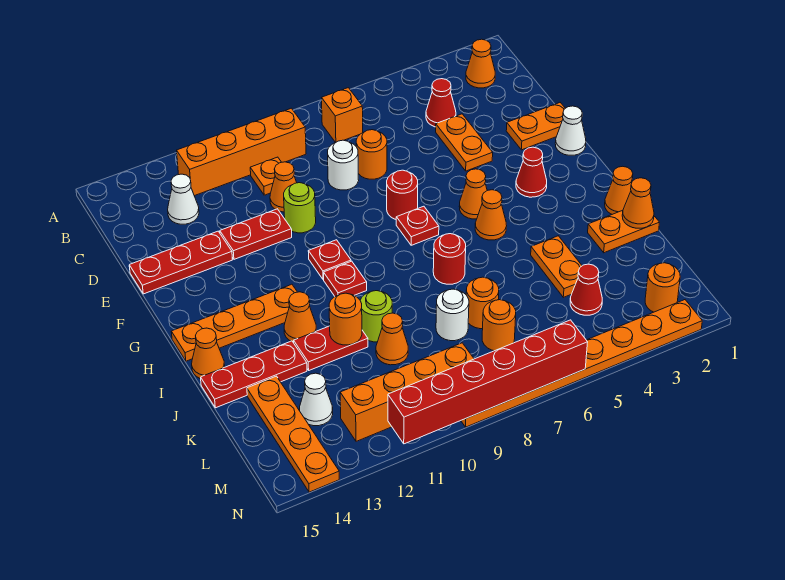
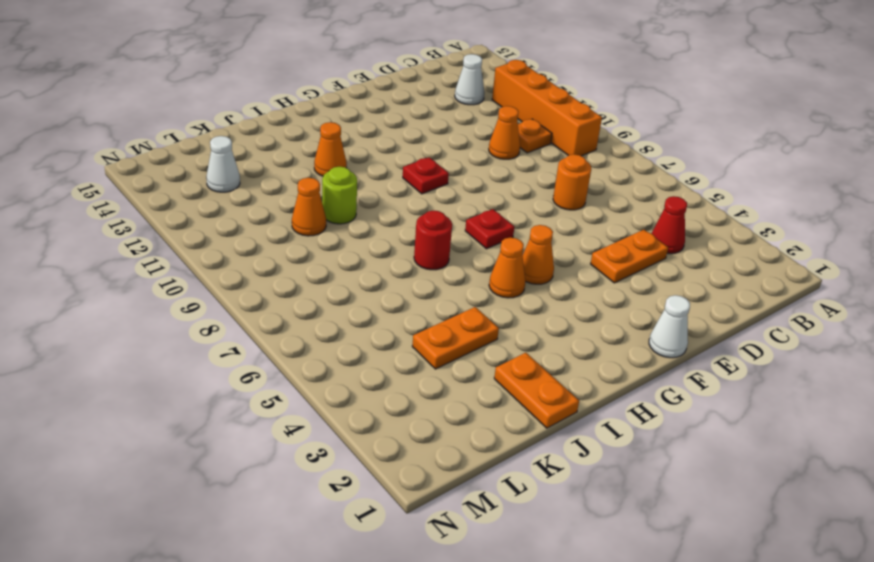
none -> orange cone B2 level 1
none -> orange brick B7 level 1
none -> white round brick D8 level 1
none -> orange plate E1:E2 level 1

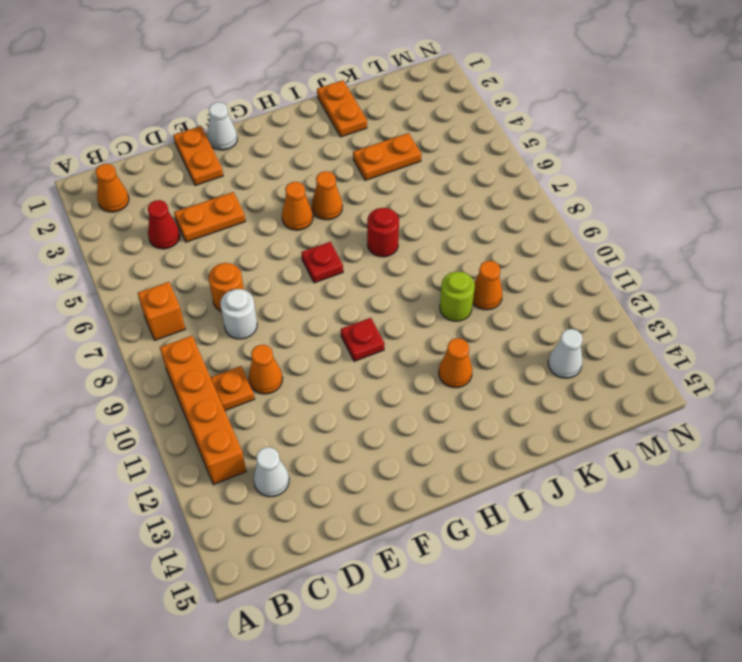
none -> lime round brick E10 level 1
none -> red plate E11:E12 level 1
none -> red plate E13:E15 level 1
none -> red round brick F7 level 1

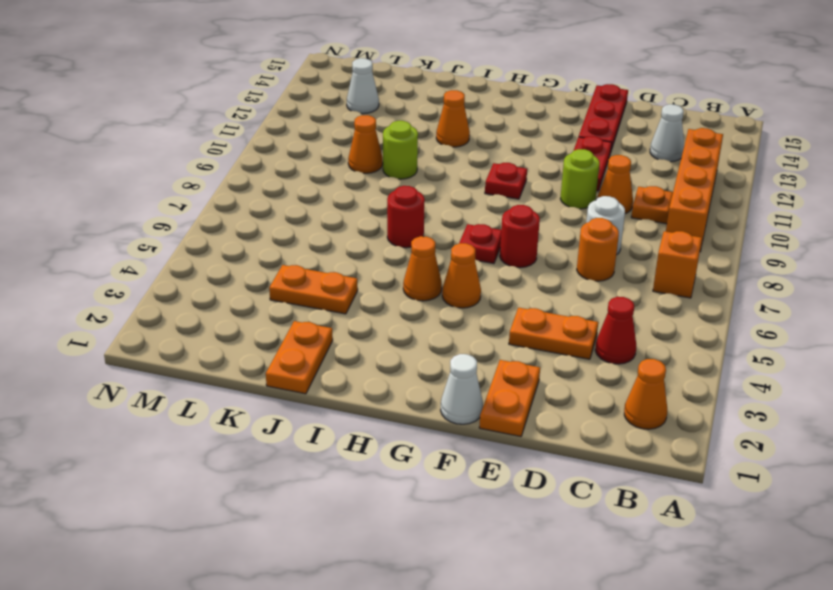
none -> red cone G3 level 1
none -> red plate H10 level 1
none -> orange plate H12:H15 level 1
none -> orange cone I1 level 1

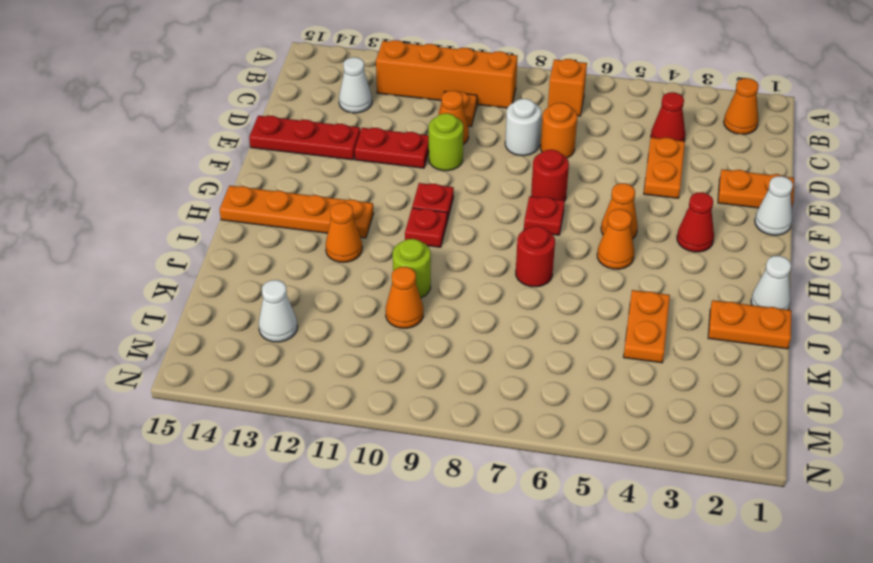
white cone I1 level 1 -> orange cone I1 level 1
none -> orange cone I15 level 1
none -> red plate J11:J12 level 1
none -> red plate J13:J15 level 1
none -> orange round brick K7 level 1

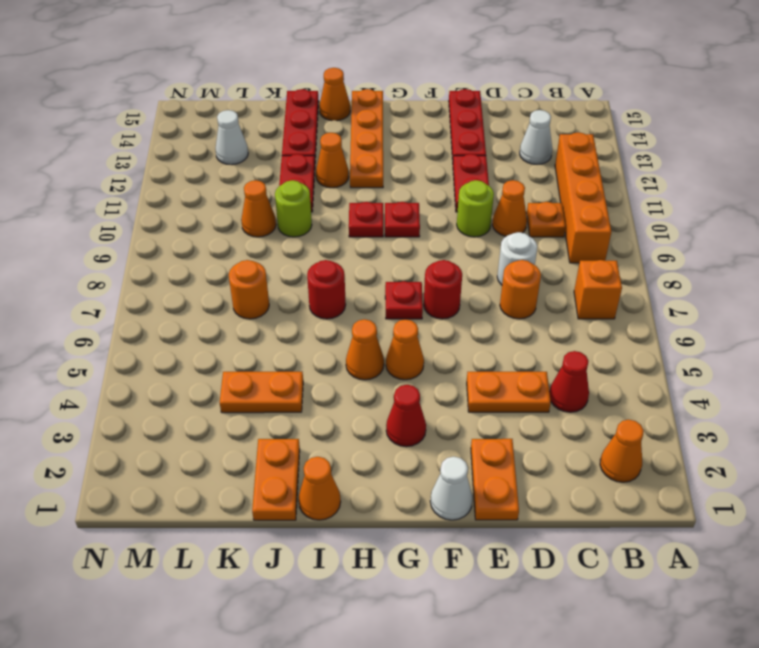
none -> white round brick K8 level 1
none -> orange plate K14:N14 level 1
none -> red cone L4 level 1
none -> orange round brick L7 level 1

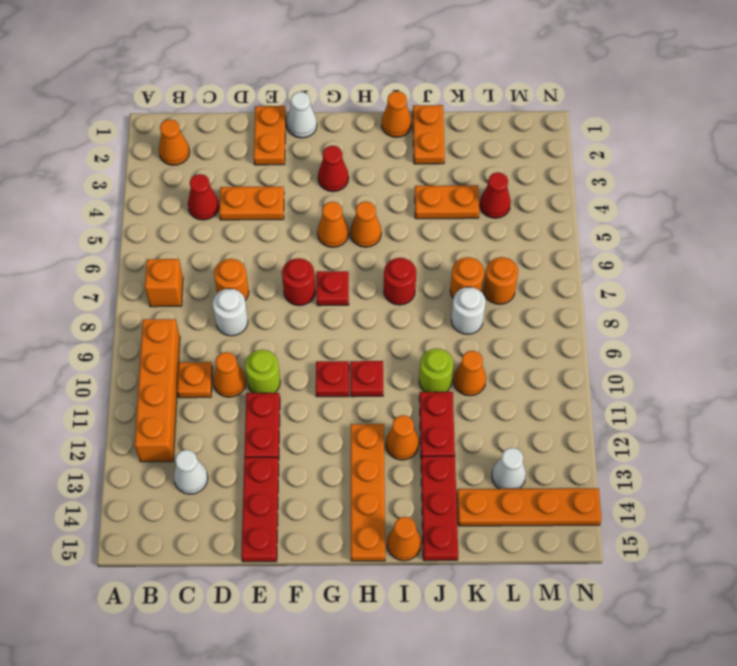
none -> orange round brick M2 level 1
none -> orange brick M9:M12 level 1
none -> orange plate N2:N9 level 1
none -> orange cone J1 level 2

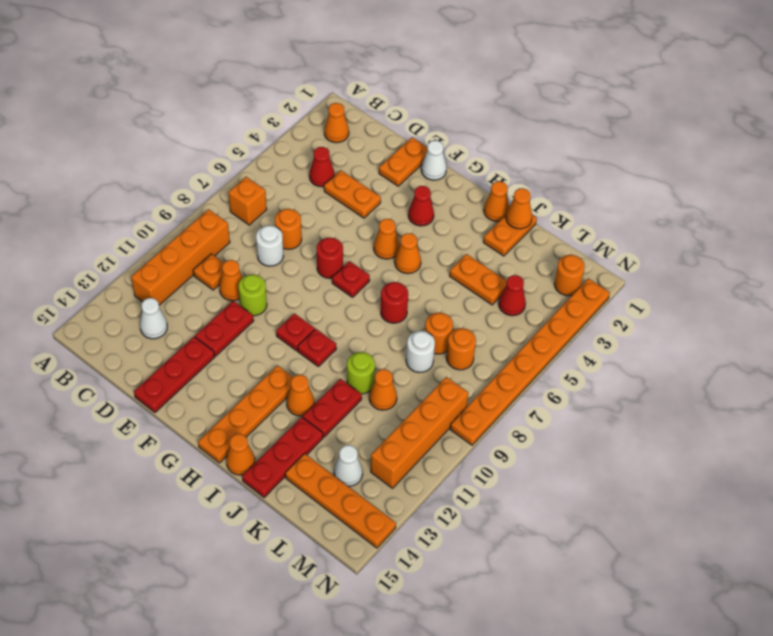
none -> orange round brick J11 level 2
none -> red brick N6:N11 level 2

